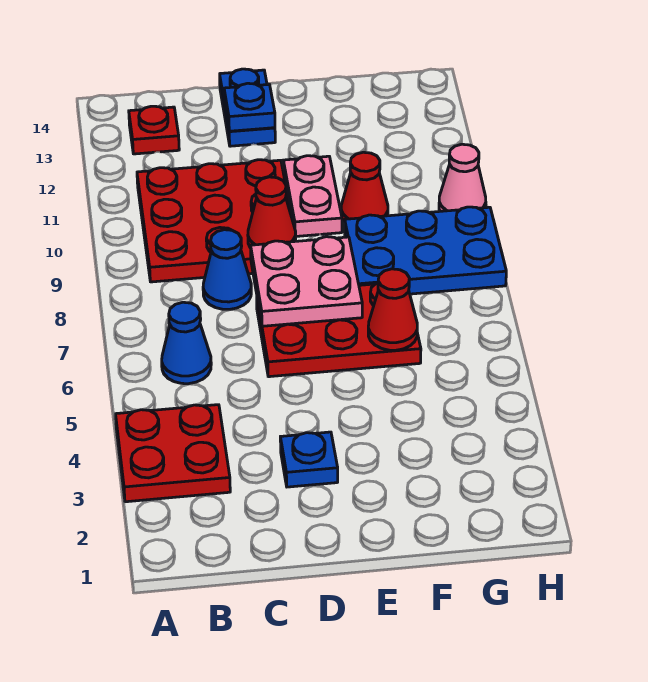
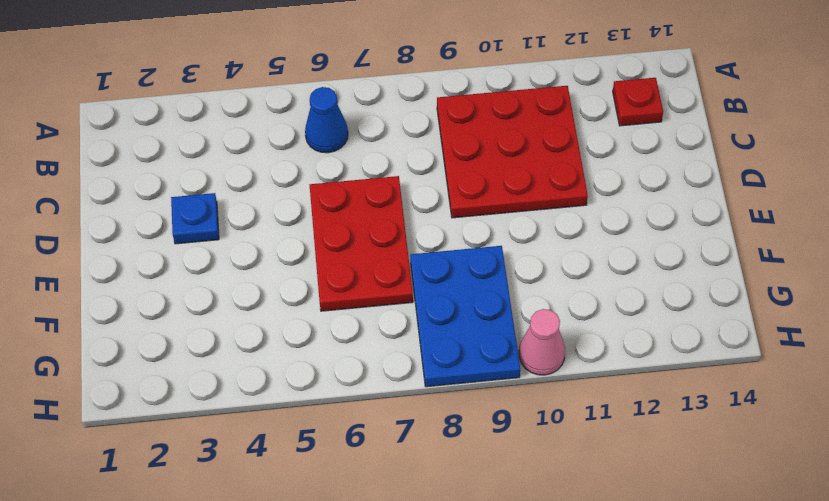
none -> red plate A3:B4 level 1
none -> blue cone C8 level 1
none -> blue plate D13:D14 level 1

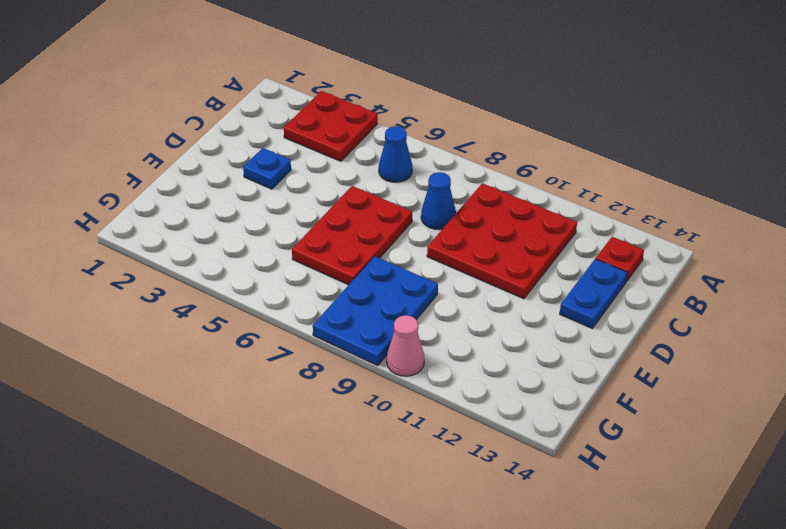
blue plate C13:D13 level 1 -> blue plate D13:D14 level 1
none -> pink plate E10:E11 level 1
none -> red cone F10 level 1
none -> pink plate D7:E8 level 2

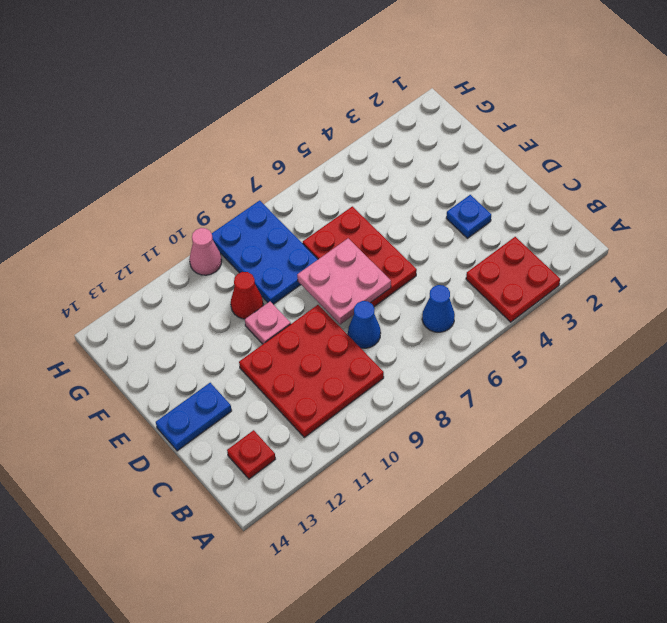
pink plate E10 level 1 -> pink plate E10:E11 level 1
none -> red cone D9 level 2
none -> blue plate D13 level 2
none -> red cone F6 level 2

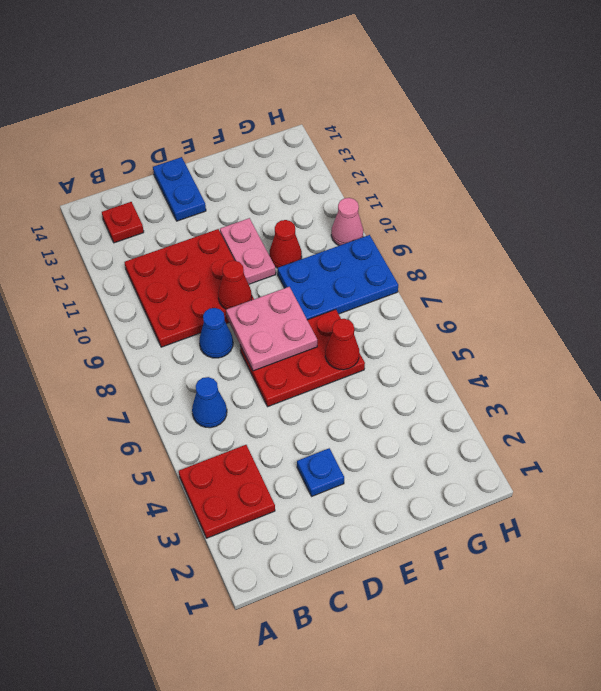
none -> blue plate D13 level 2

